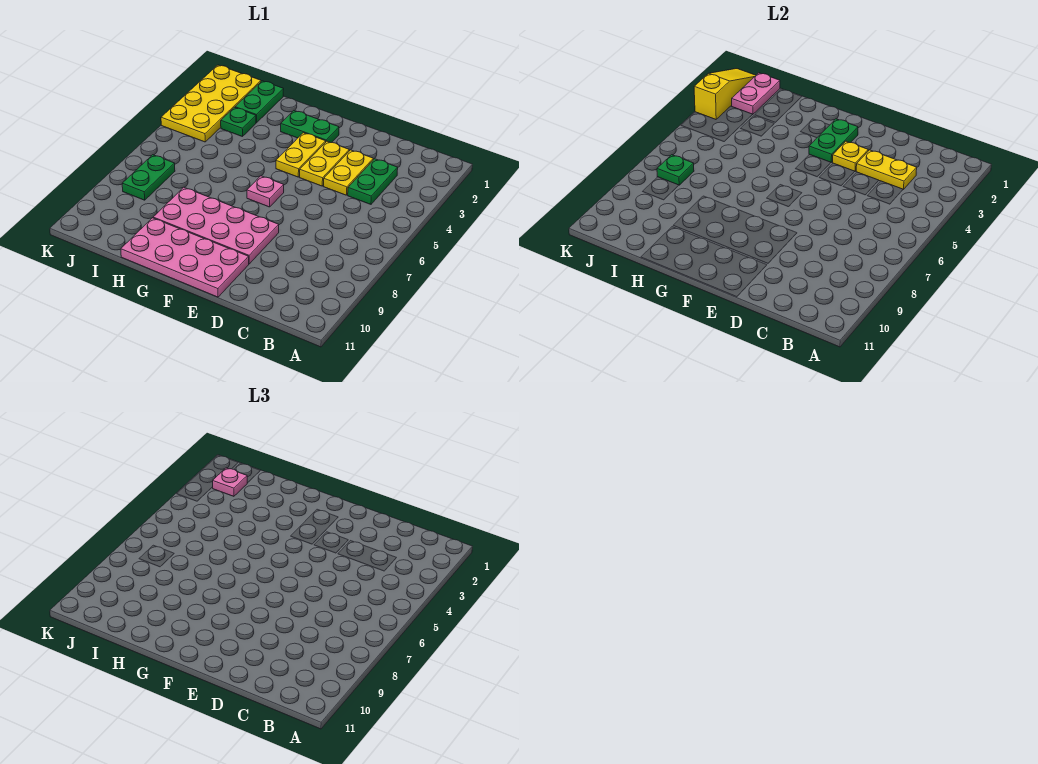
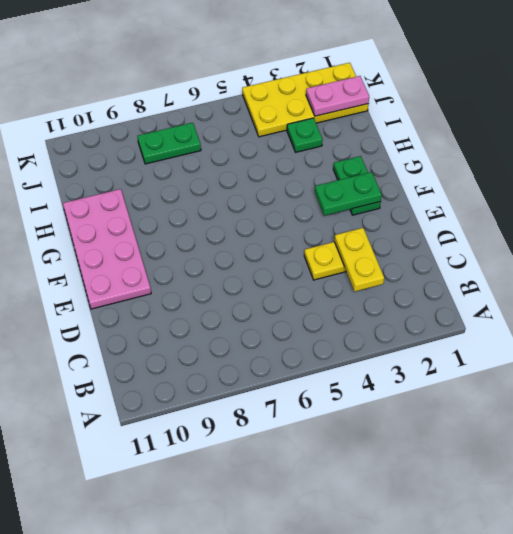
none -> green plate C3:C4 level 1
none -> yellow plate E3:E4 level 1
none -> pink plate E8:H9 level 1

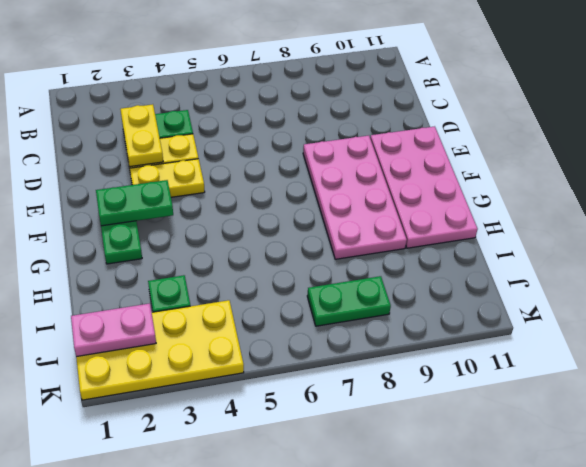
none -> yellow plate F3:F4 level 1
none -> pink plate F6 level 1
none -> green plate I1:I2 level 1

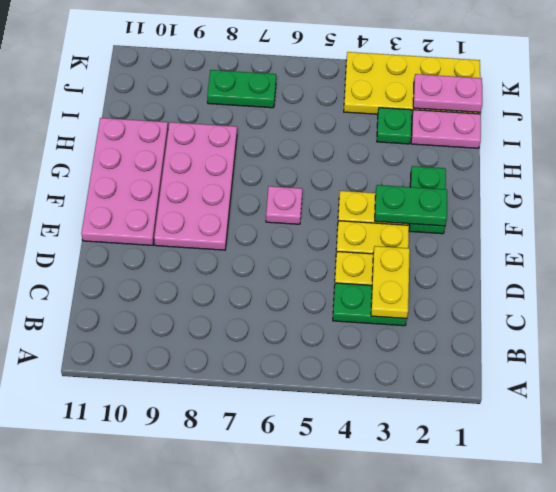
pink plate I1:I2 level 1 -> green plate I1:I2 level 1
none -> yellow plate E3 level 2
none -> green plate J7 level 2
none -> yellow slope K1:K3 level 2 top 3

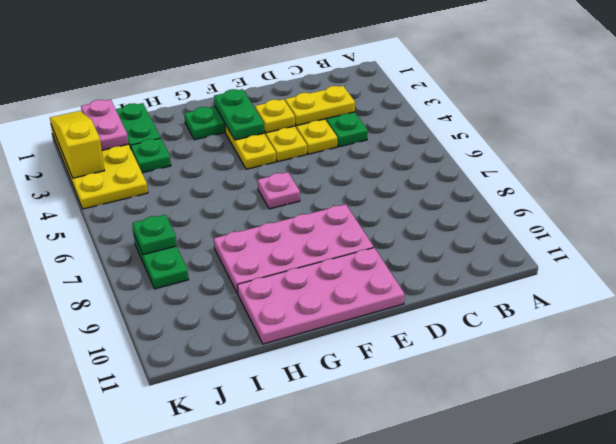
none -> pink plate J2 level 3

